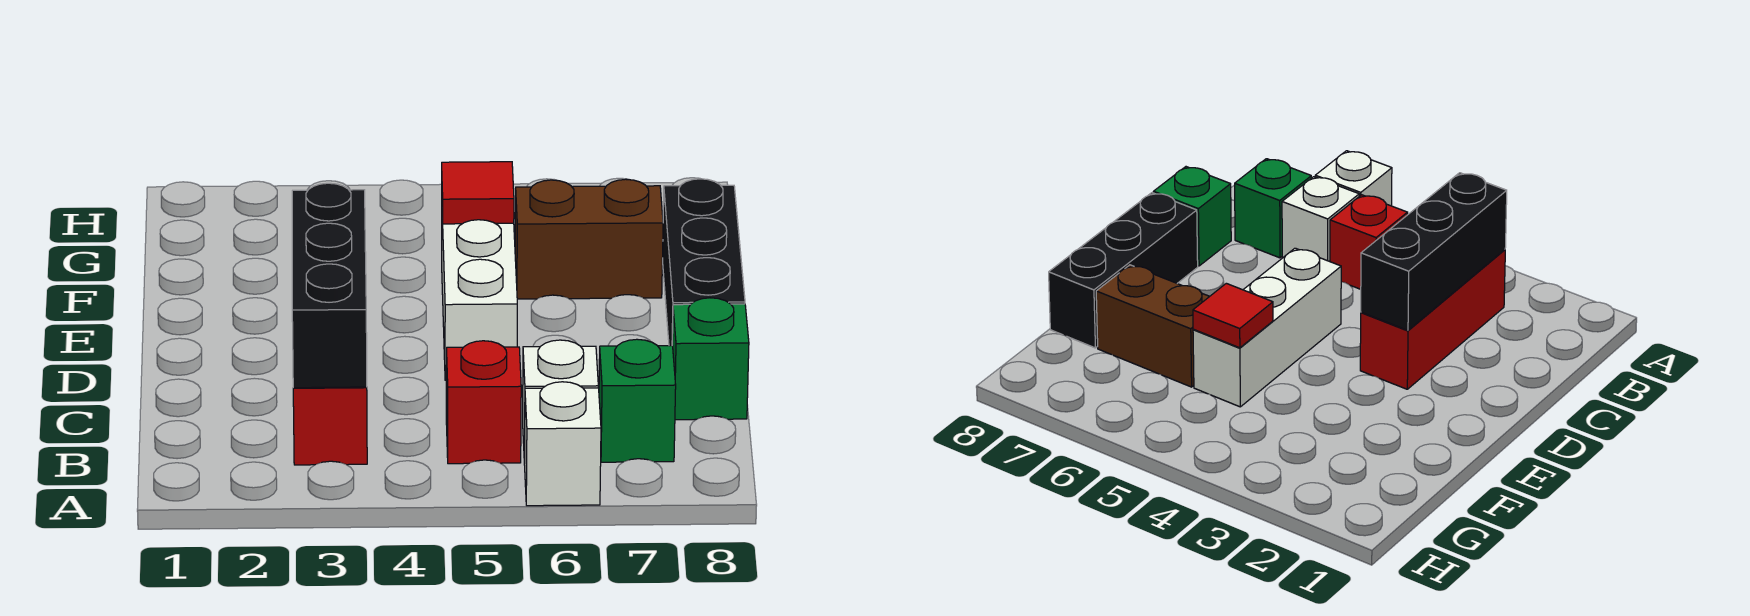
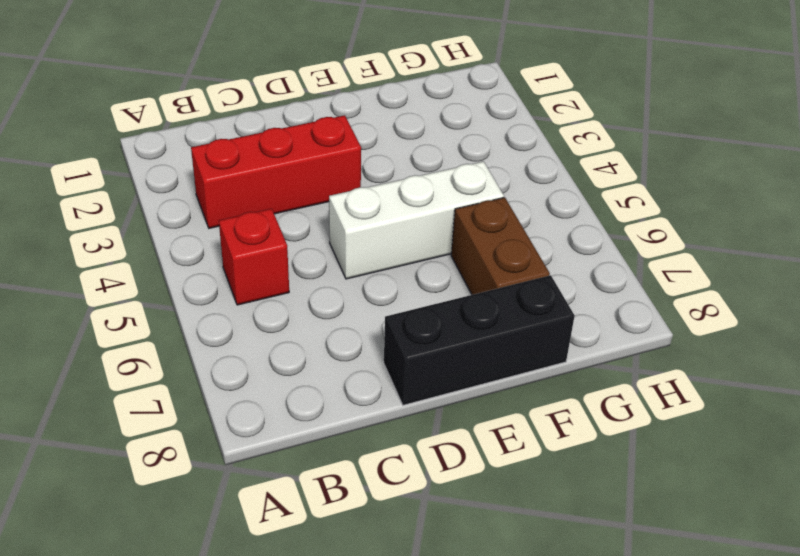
none -> white brick A6 level 1
none -> white brick B6 level 1

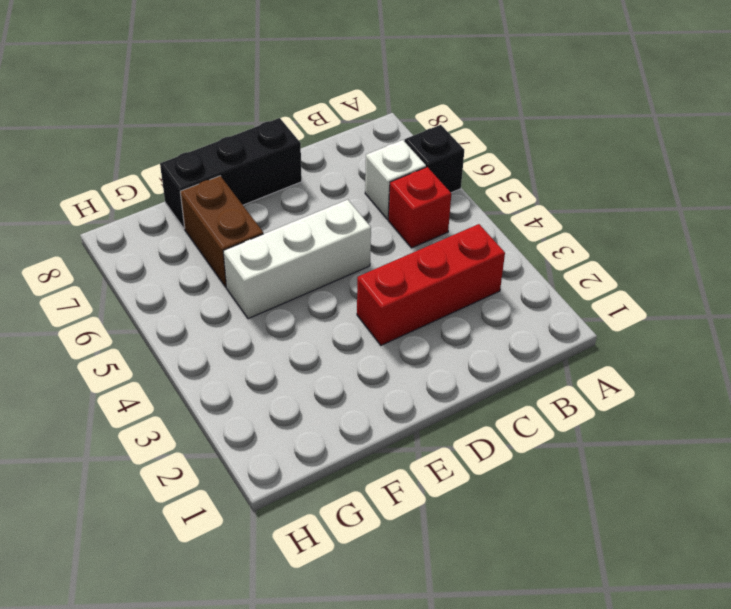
black brick A6 level 1 -> white brick A6 level 1
none -> green brick B7 level 1
none -> green brick C8 level 1

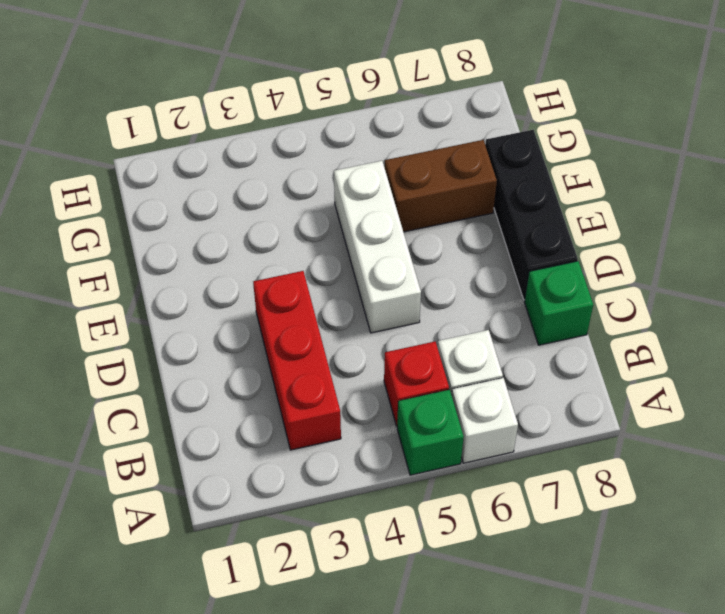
green brick A5 level 1 -> green brick B7 level 1
none -> black brick B3:D3 level 2
none -> red tile F5 level 2

